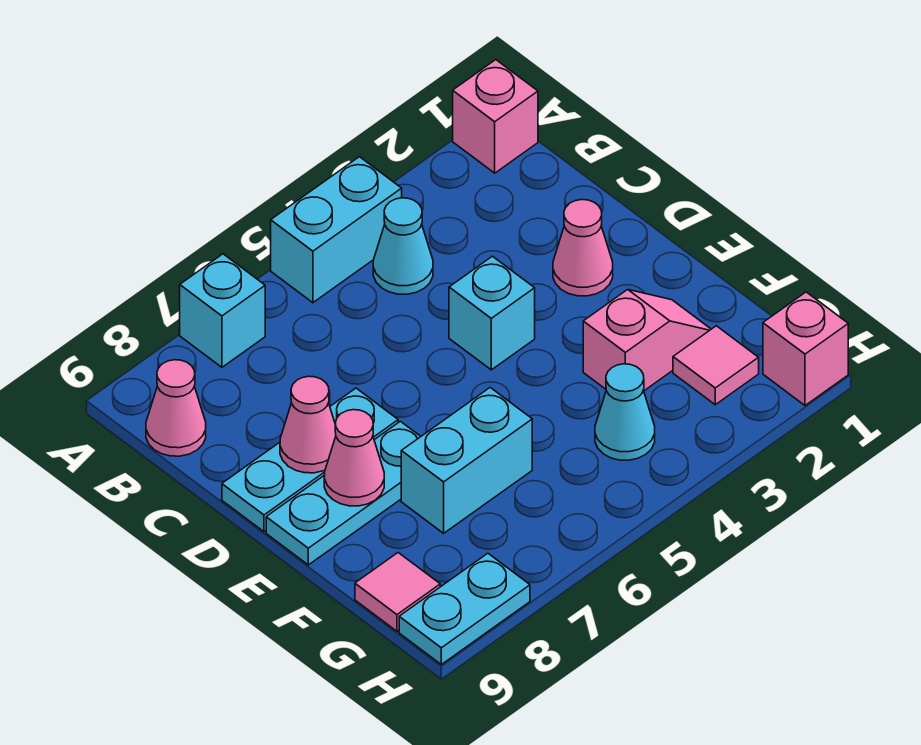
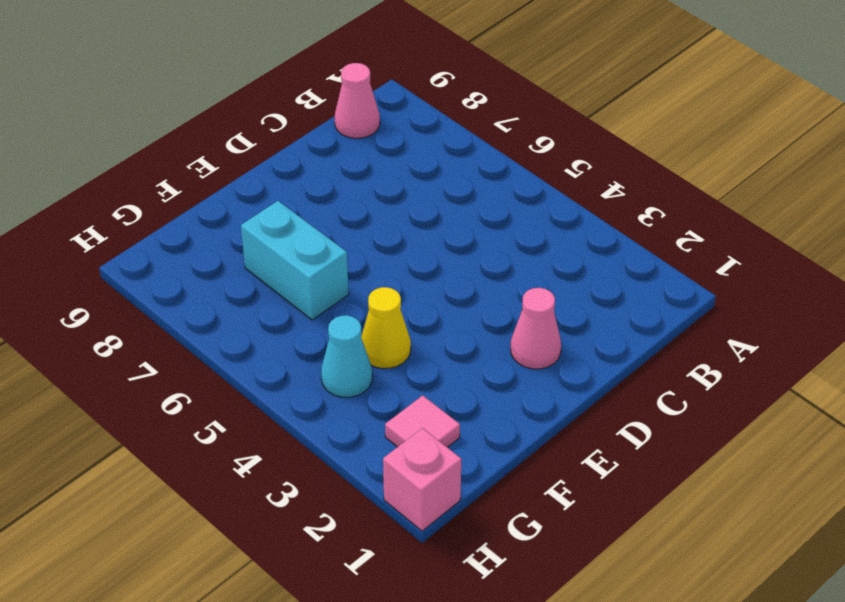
yellow cone F4 level 1 -> none
none -> pink brick A1 level 1
none -> cyan brick A4:A5 level 1
none -> cyan brick A7 level 1

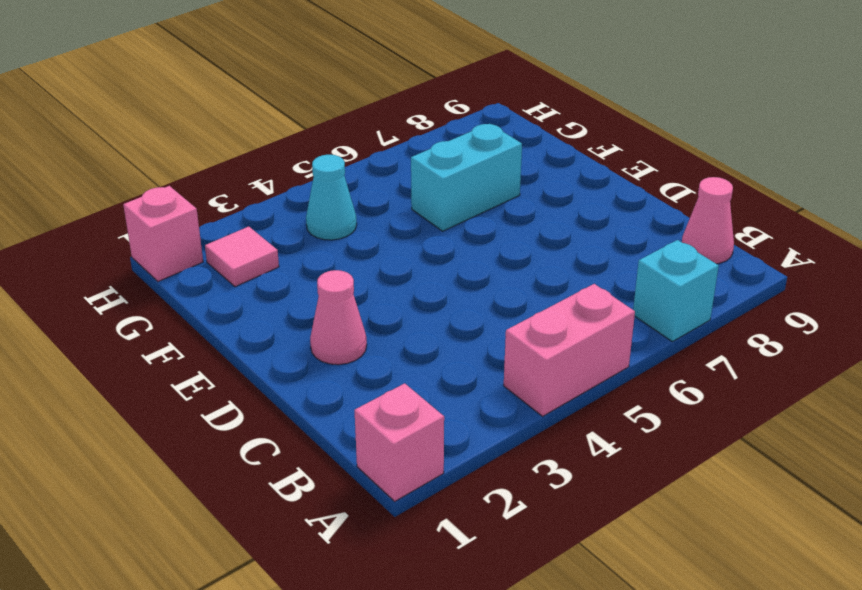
pink brick A4:A5 level 1 -> cyan brick A4:A5 level 1
none -> cyan cone B4 level 1
none -> cyan brick D4 level 1
none -> cyan plate D7:D9 level 1

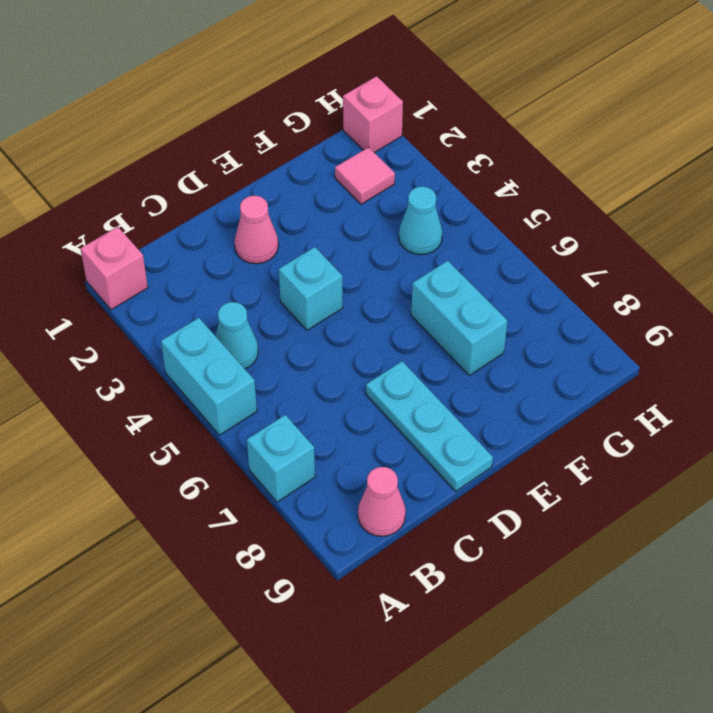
none -> cyan plate E7:E9 level 1
none -> pink slope F2:F3 level 1 top 3
none -> pink tile G9 level 1

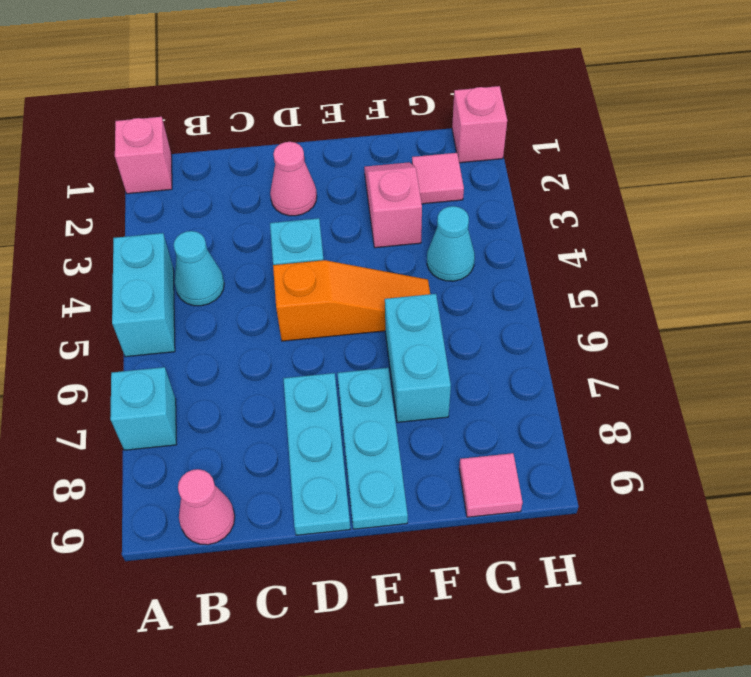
orange slope D5:F5 level 1 top D -> none
none -> cyan plate H8:H9 level 1
none -> pink cone D8 level 2
none -> pink cone E8 level 2

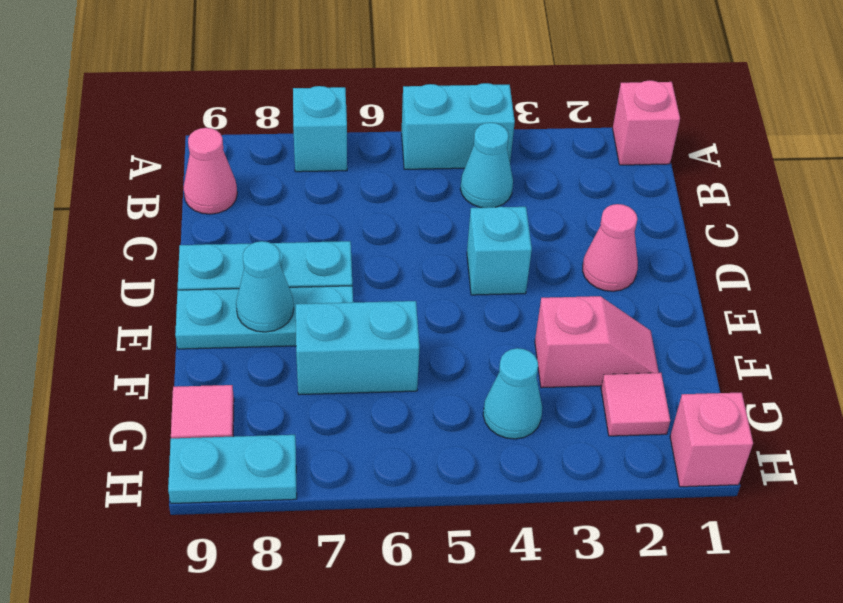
cyan cone E8 level 2 -> pink cone E8 level 2
none -> pink cone D8 level 2

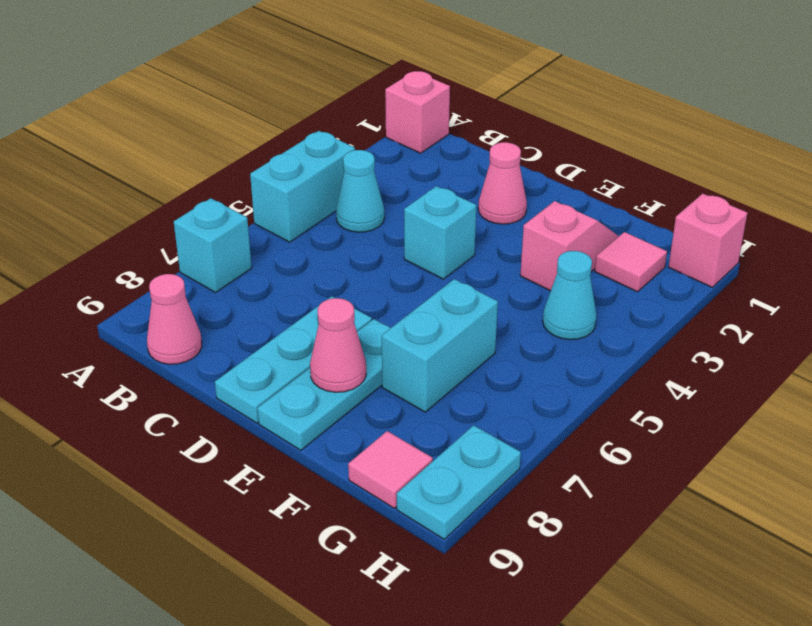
none -> pink cone D8 level 2

